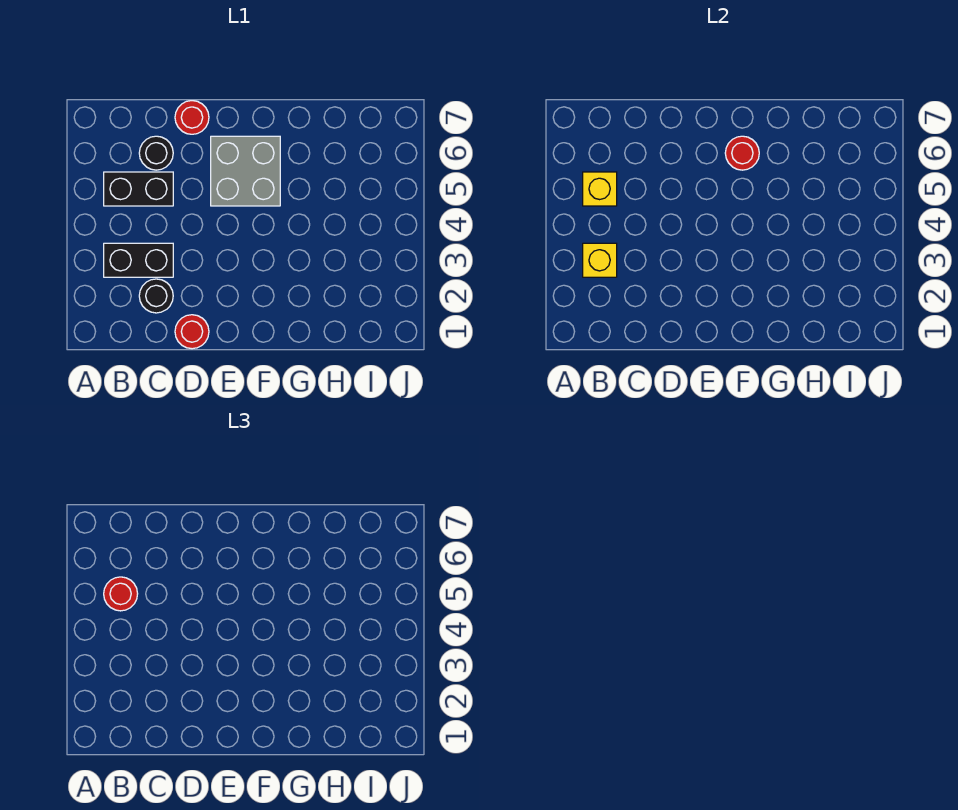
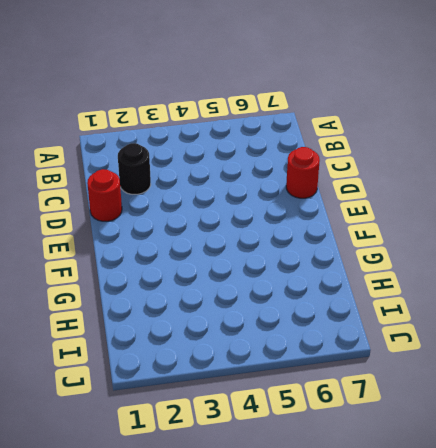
none -> black brick B3:C3 level 1
none -> black brick B5:C5 level 1

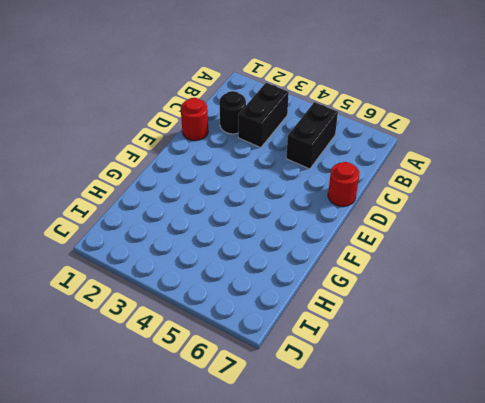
none -> black round brick C6 level 1
none -> grey brick E5:F6 level 1

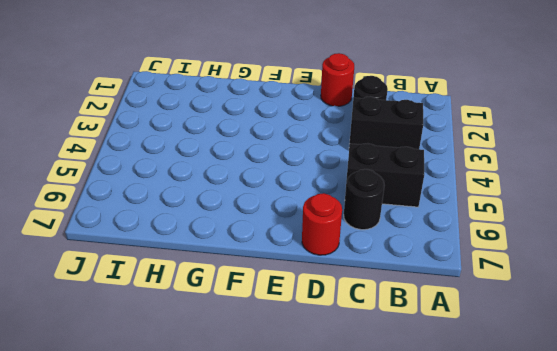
none -> grey brick E5:F6 level 1
none -> yellow brick B3 level 2

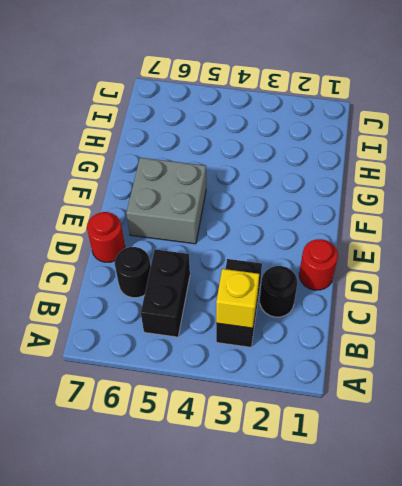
none -> yellow brick B5 level 2
none -> red round brick F6 level 2

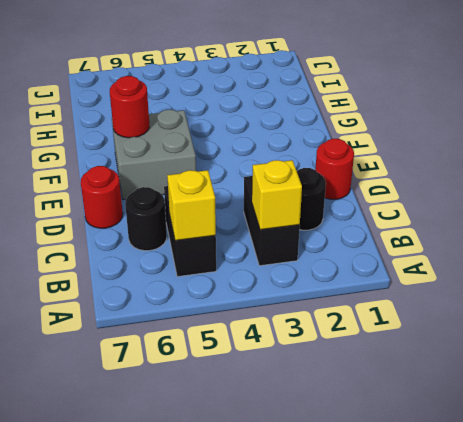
none -> red round brick B5 level 3

